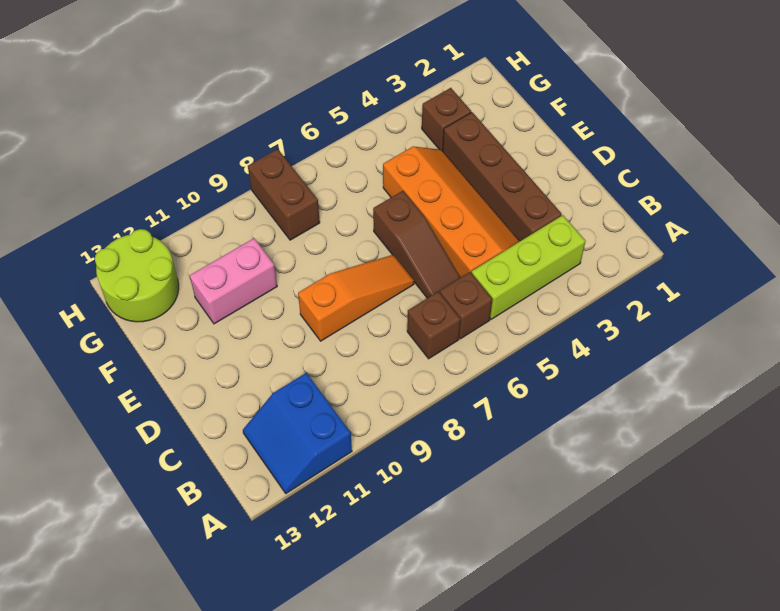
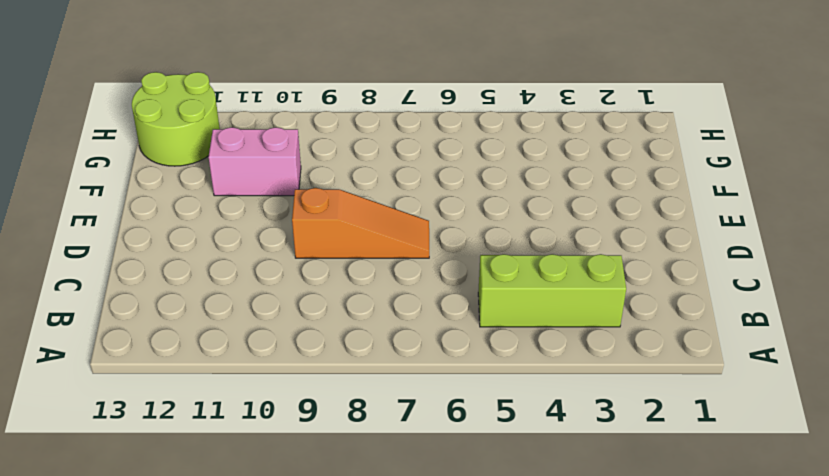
none -> blue slope A11:B12 level 1 top 11
none -> brown brick B6 level 1
none -> brown brick B7 level 1

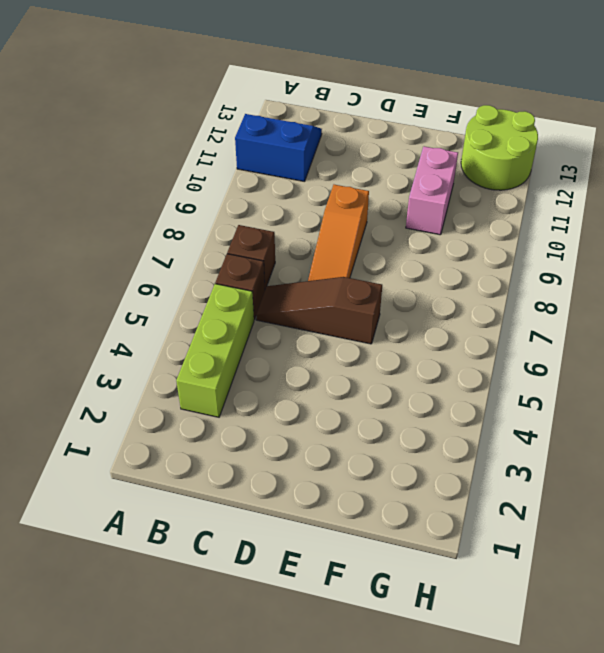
none -> brown brick C3:F3 level 1
none -> orange slope C4:F5 level 1 top 5
none -> brown brick G3 level 1

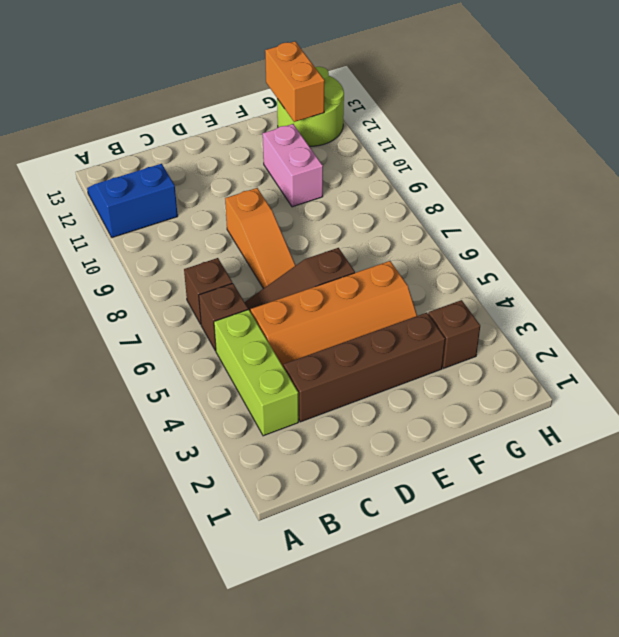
orange brick G12:G13 level 2 -> none
none -> brown brick G8:H8 level 1

